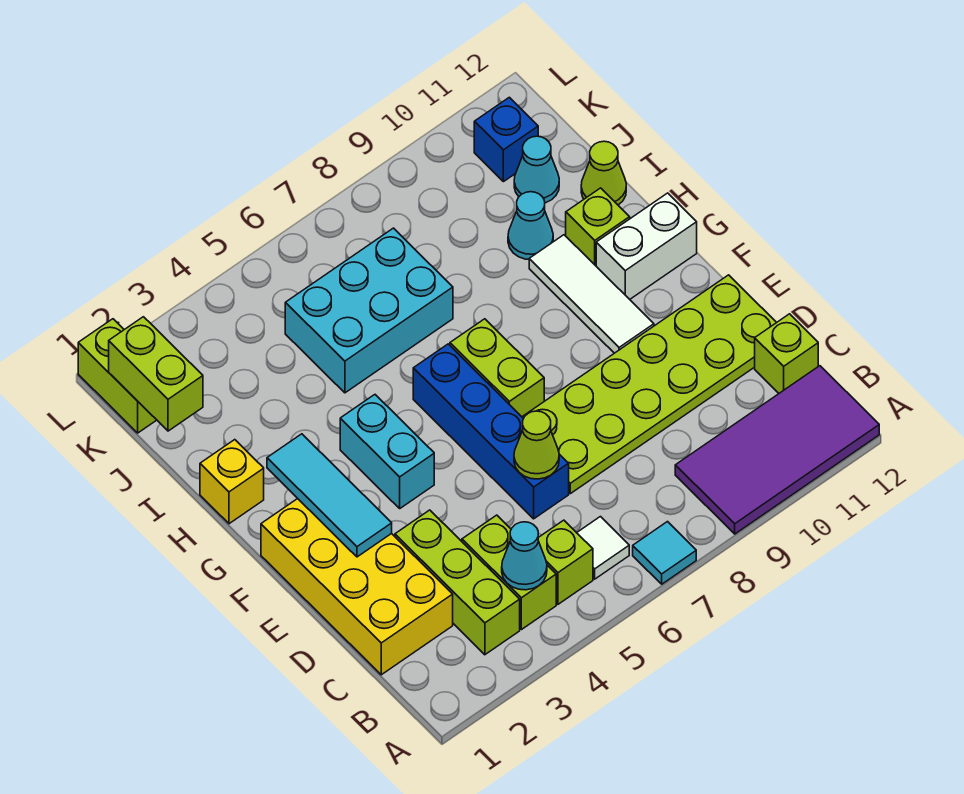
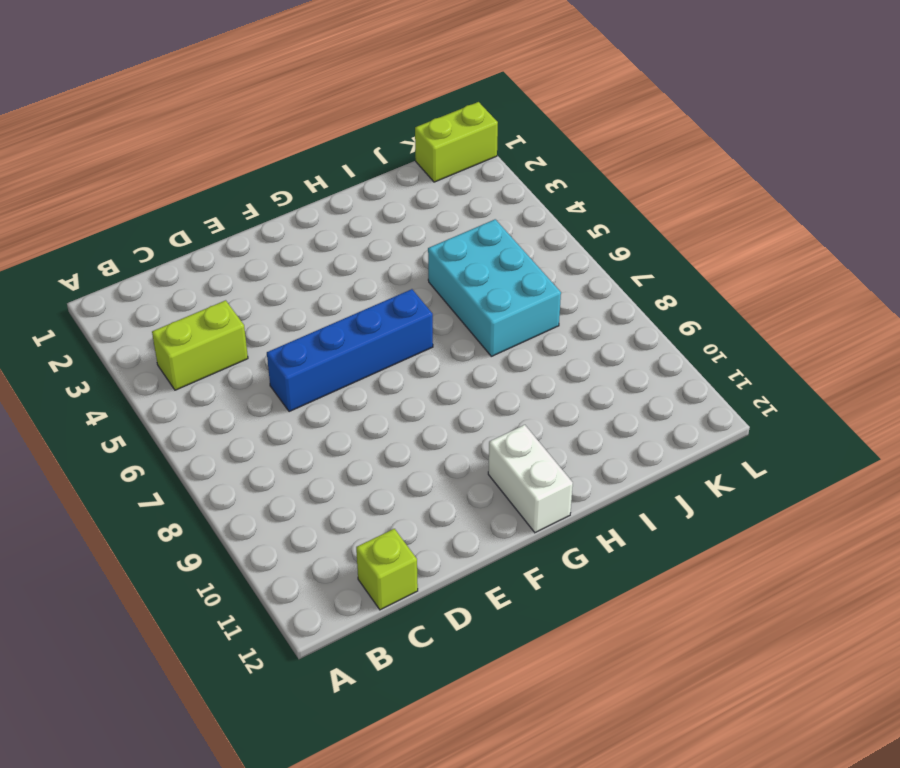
none -> cyan tile A7 level 1
none -> purple tile A9:B12 level 1
none -> lime brick B3:D3 level 1

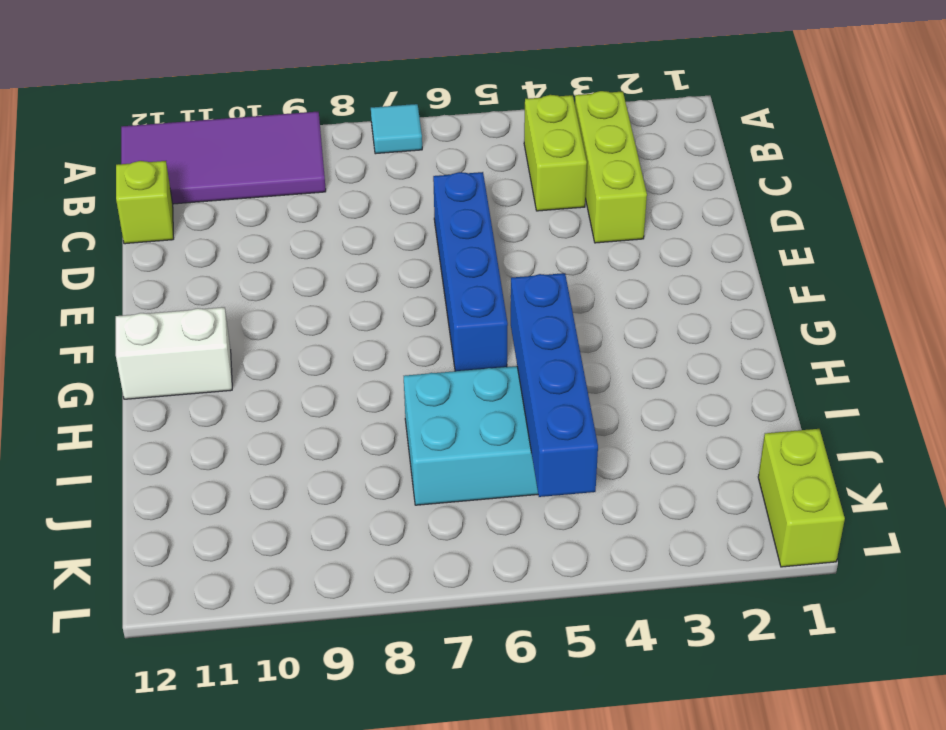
blue brick H5:K5 level 2 -> none
none -> lime brick B5 level 1
none -> white tile B6 level 1
none -> yellow brick C1:F2 level 1

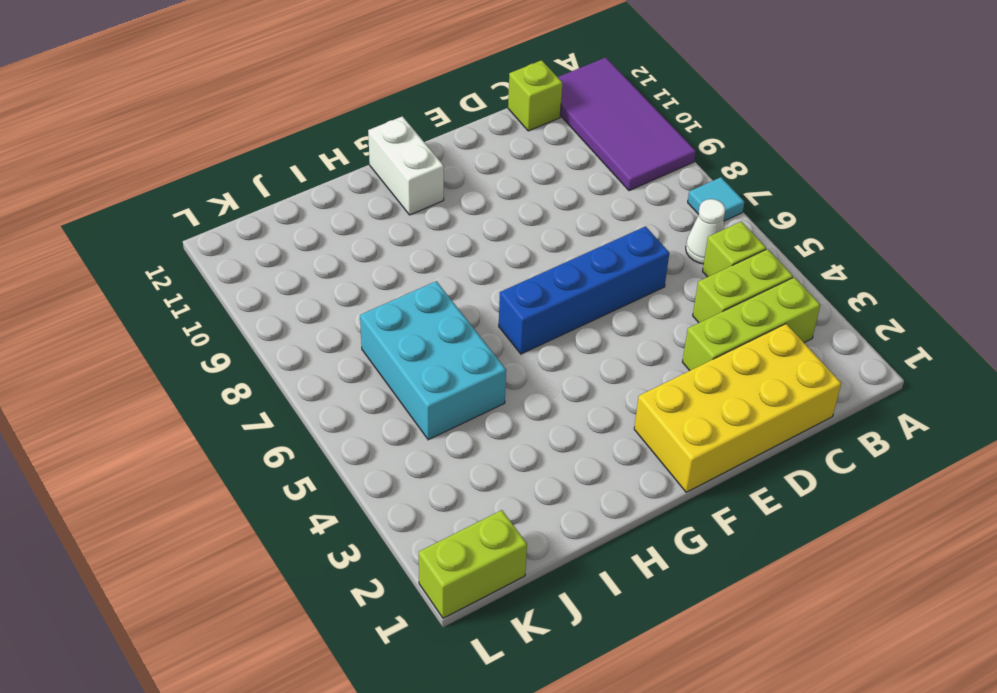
white cone B6 level 1 -> white tile B6 level 1
none -> lime plate D7:E12 level 1
none -> cyan brick F4:G4 level 1
none -> lime brick F7:G7 level 1

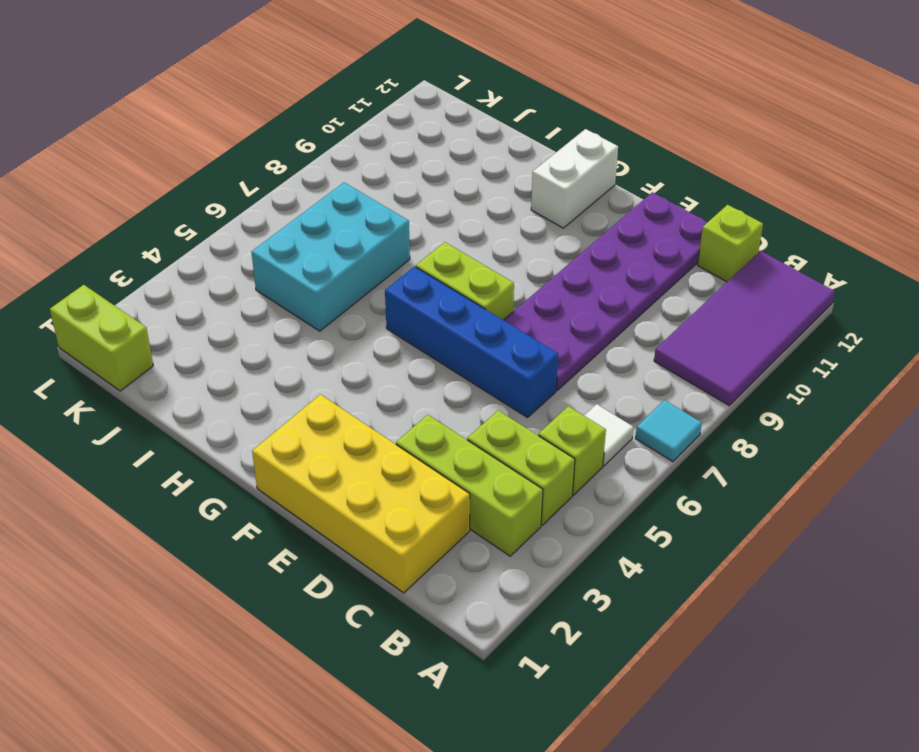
purple plate D7:E12 level 1 -> lime plate D7:E12 level 1
none -> cyan brick F4:G4 level 1
none -> white tile F10:H10 level 1
none -> yellow brick H1 level 1

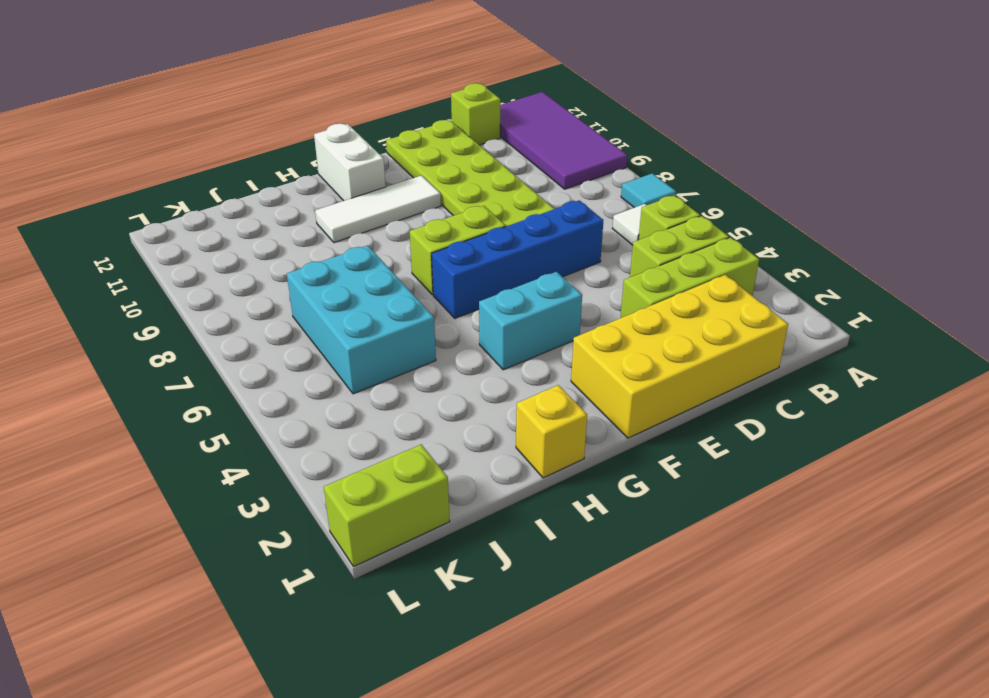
none -> lime brick H11 level 1
none -> cyan cone I10 level 1
none -> lime cone I12 level 1

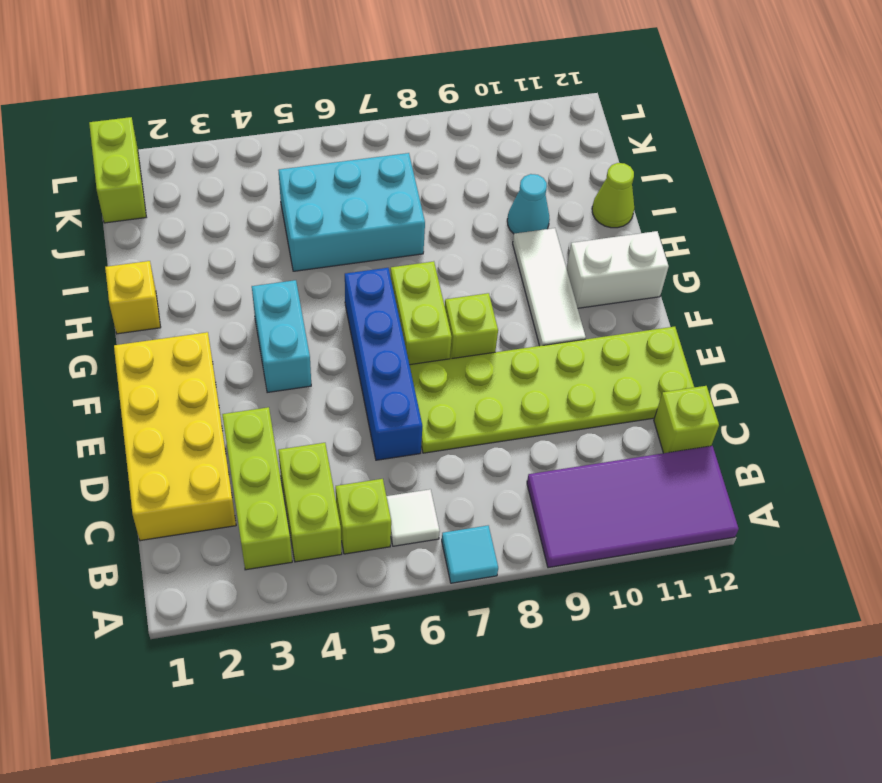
lime brick F8 level 1 -> lime brick H11 level 1
none -> cyan cone J11 level 1
none -> blue brick K11 level 1
none -> cyan cone B4 level 2

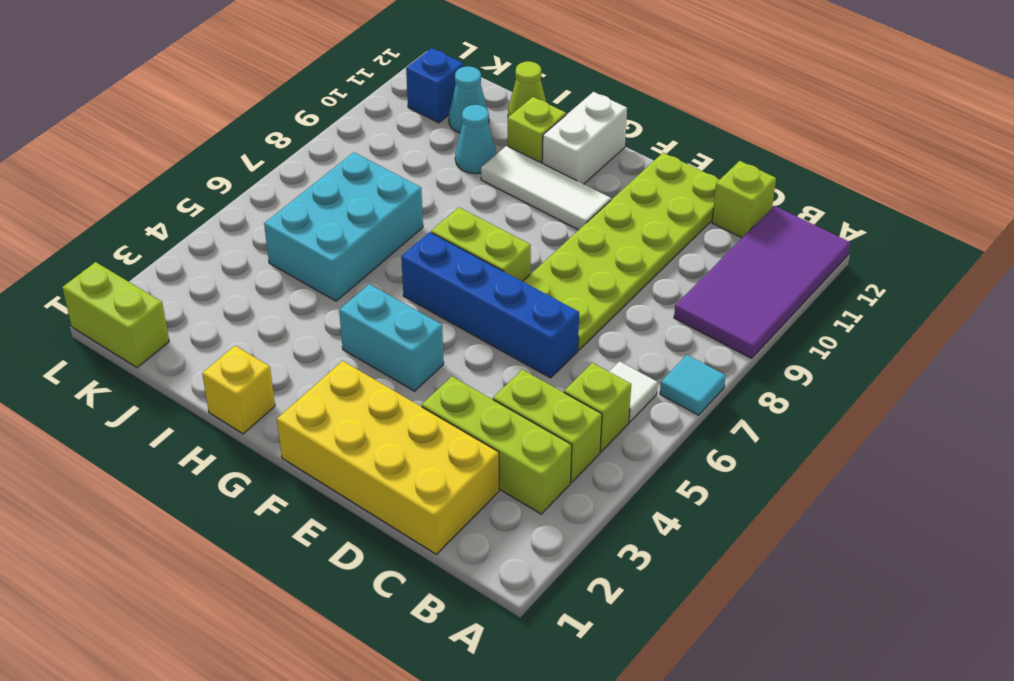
none -> cyan cone B4 level 2
none -> lime cone D6 level 2
none -> cyan tile E2:G2 level 2

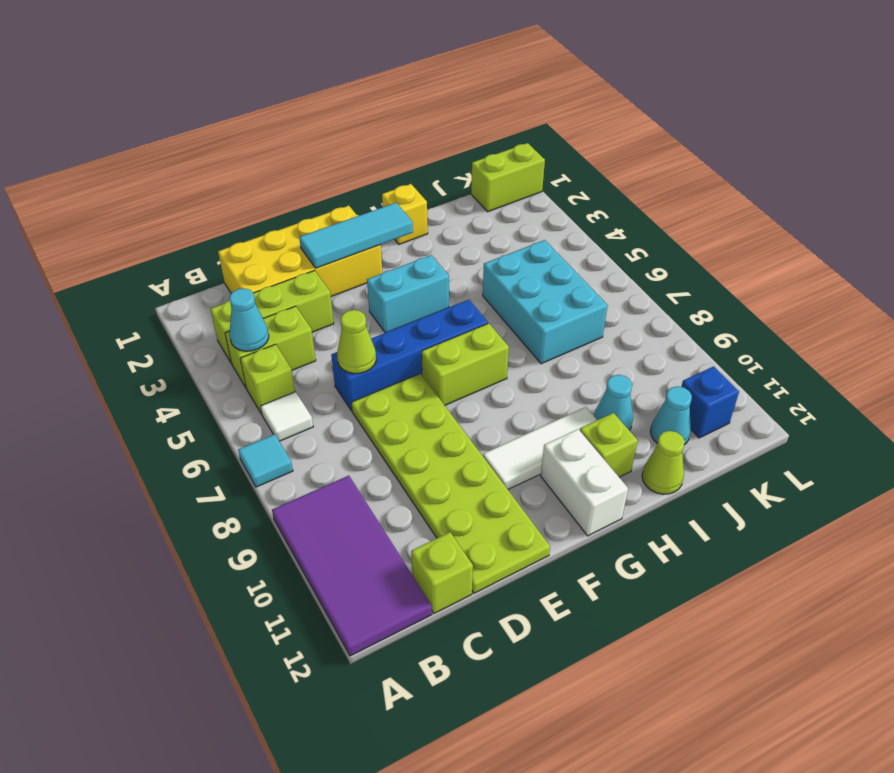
none -> lime brick J1:K1 level 2

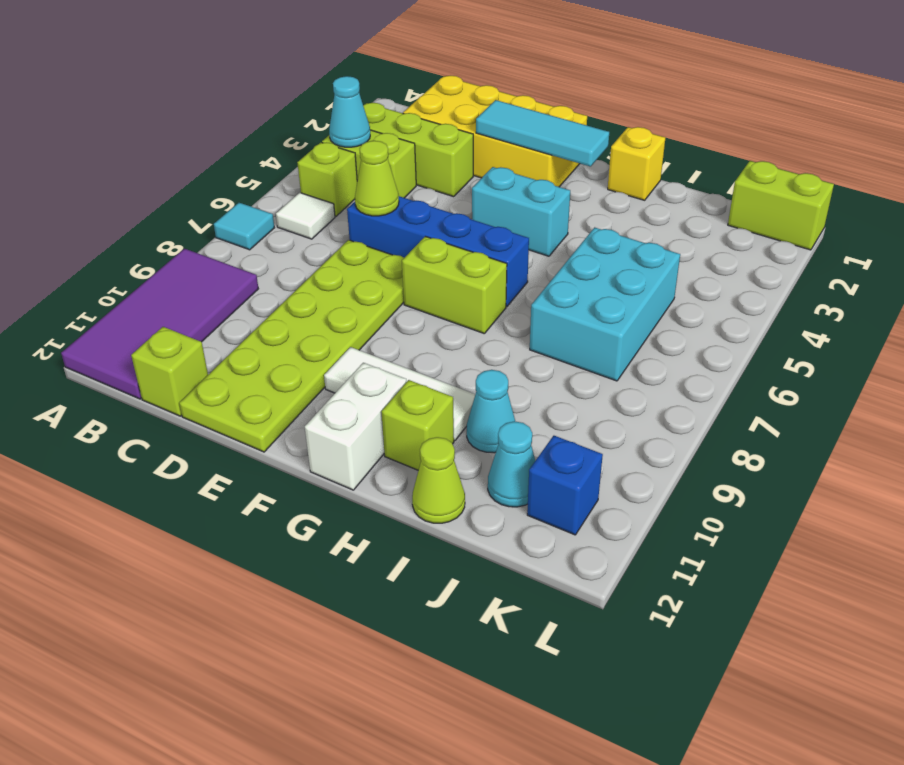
none -> lime brick J1:K1 level 2

